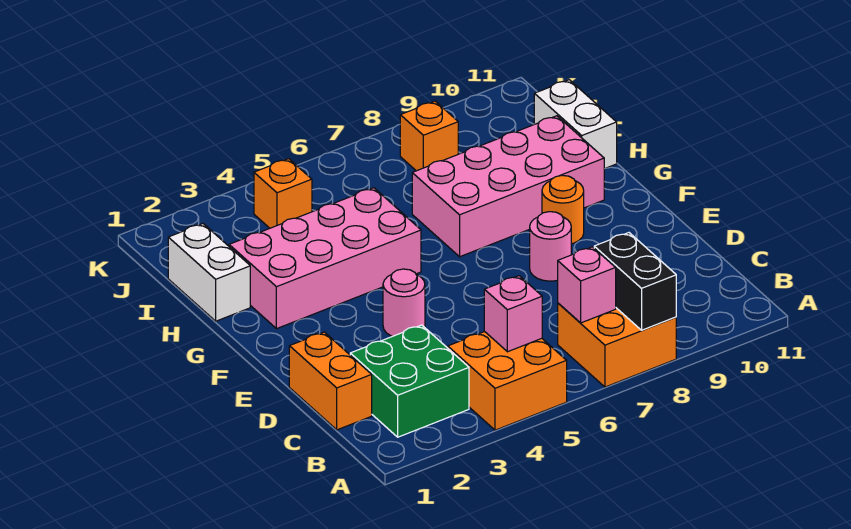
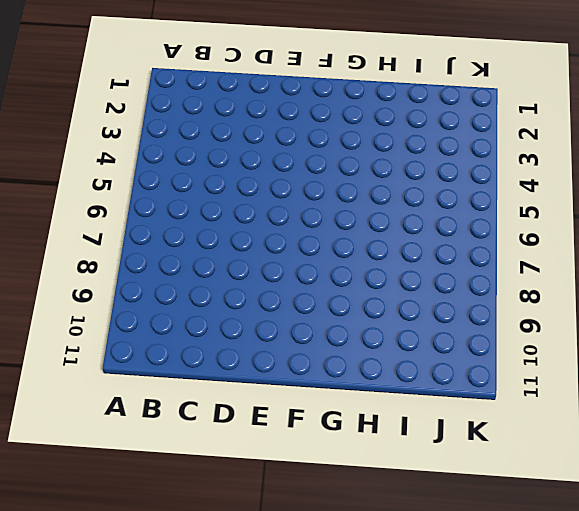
none -> orange brick A4:B5 level 1
none -> orange brick A7:B8 level 1
none -> green brick B2:C3 level 1

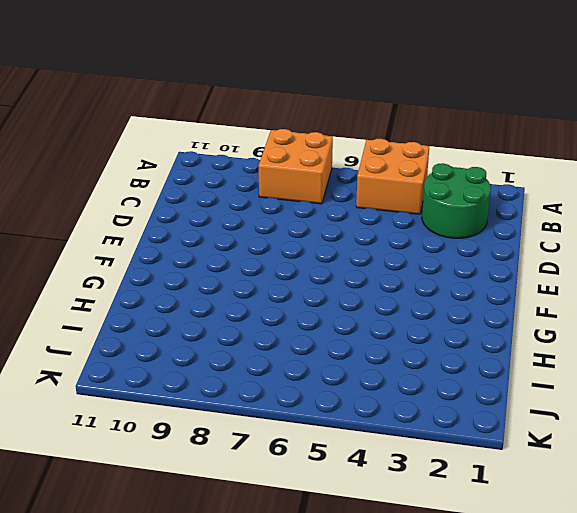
green round brick B2:C3 level 1 -> green brick B2:C3 level 1
none -> orange brick C1:D1 level 1
none -> pink round brick E4 level 1
none -> pink round brick E8 level 1

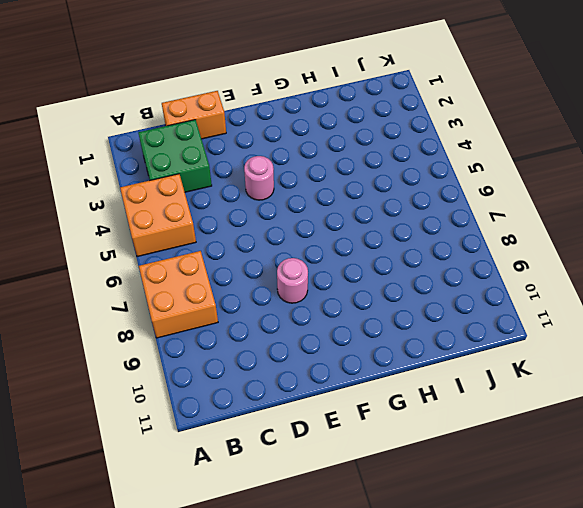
none -> orange round brick F9 level 1
none -> pink brick G2:H5 level 1
none -> pink brick G7:H10 level 1

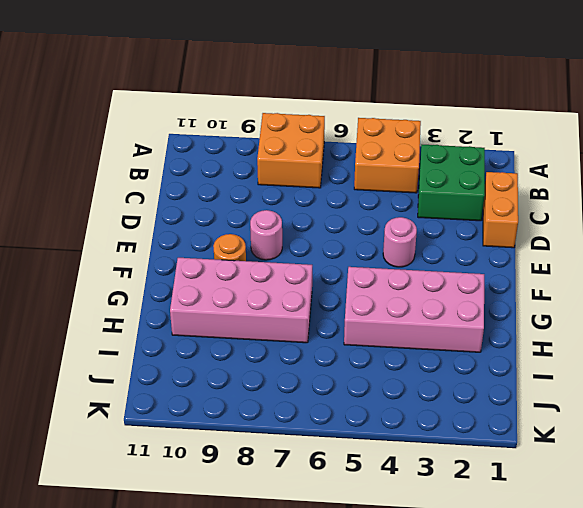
none -> white brick H1:I1 level 1
none -> white brick H11:I11 level 1
none -> orange brick J4 level 1

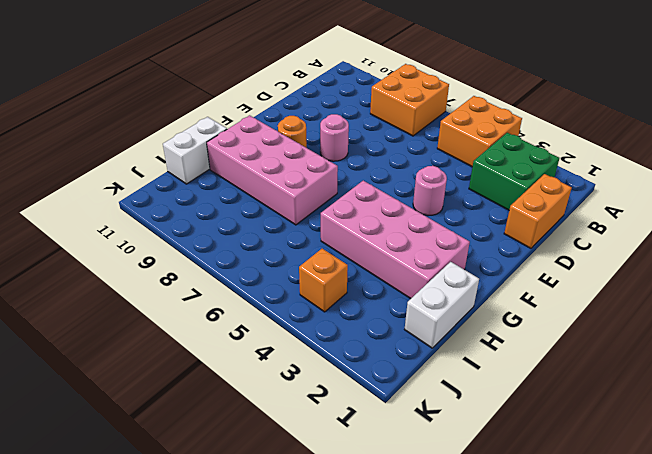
none -> orange brick J8 level 1
none -> black brick A8:B8 level 2
none -> pink brick B5 level 2

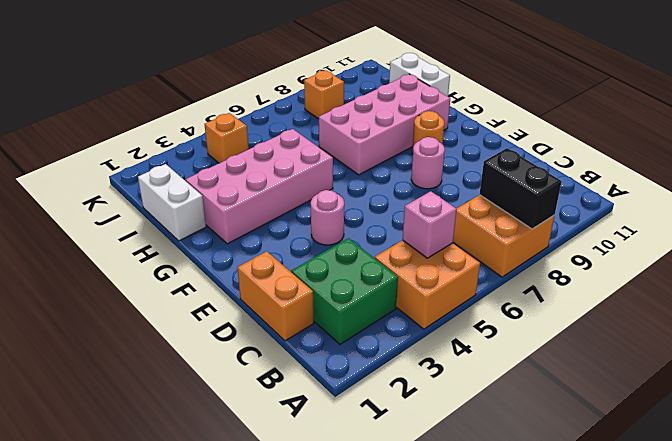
none -> pink brick B7 level 2

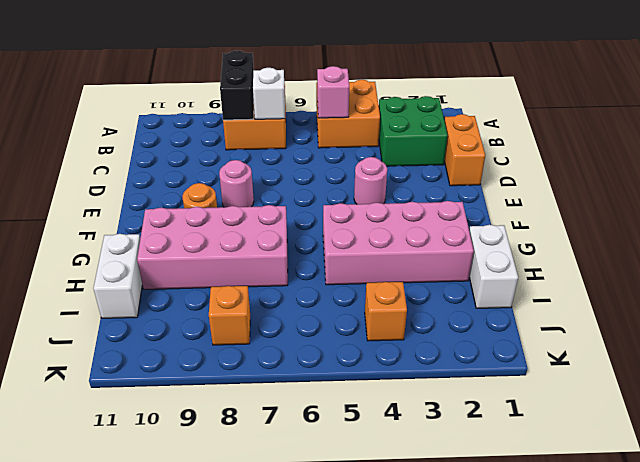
white brick B7 level 2 -> pink brick B7 level 2

